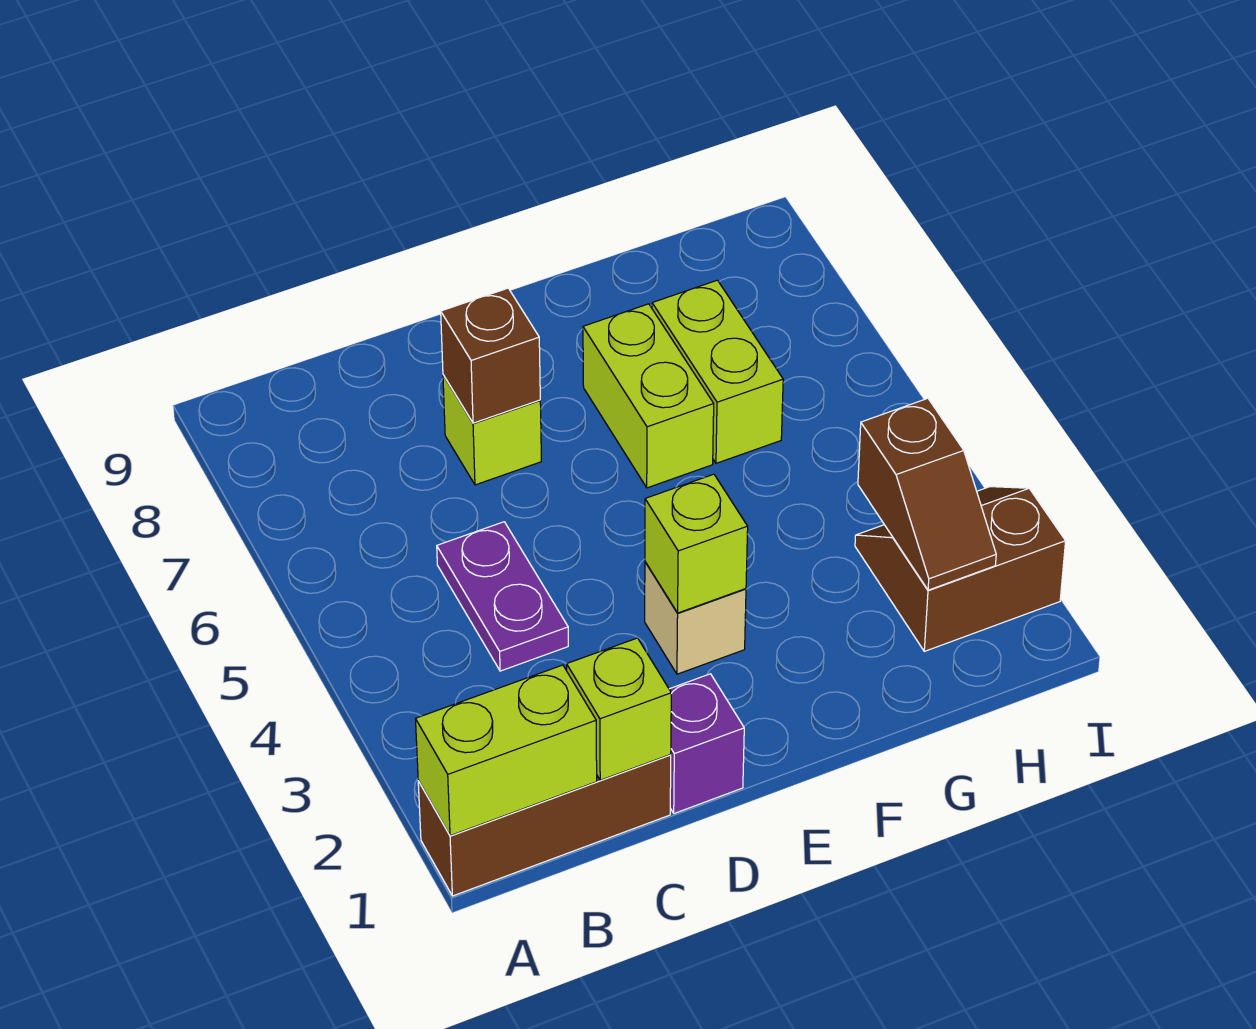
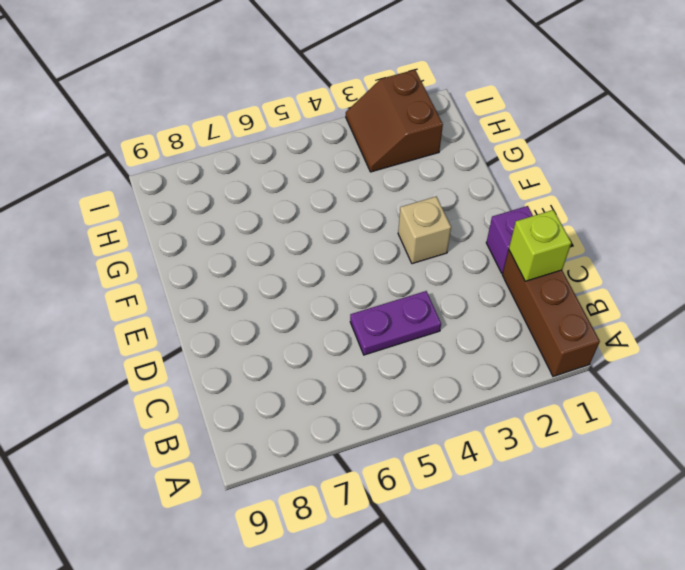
none -> lime brick D7 level 1
none -> lime brick F6:F7 level 1
none -> lime brick G6:G7 level 1

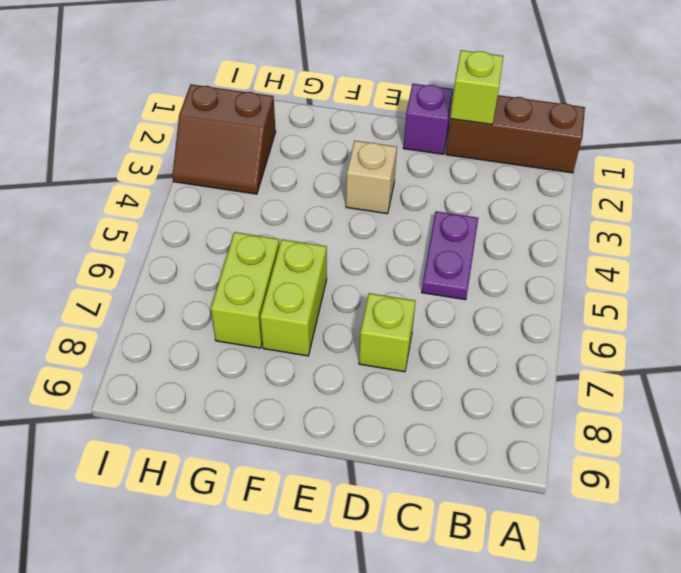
none -> lime brick A1:B1 level 2
none -> brown brick D7 level 2
none -> lime brick E3 level 2

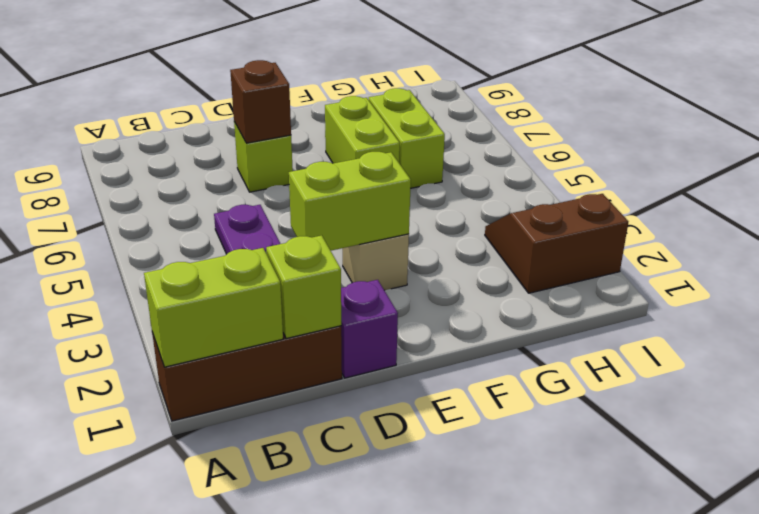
lime brick D3:E3 level 2 -> lime brick E3 level 2
none -> brown slope H2:H3 level 2 top 3

